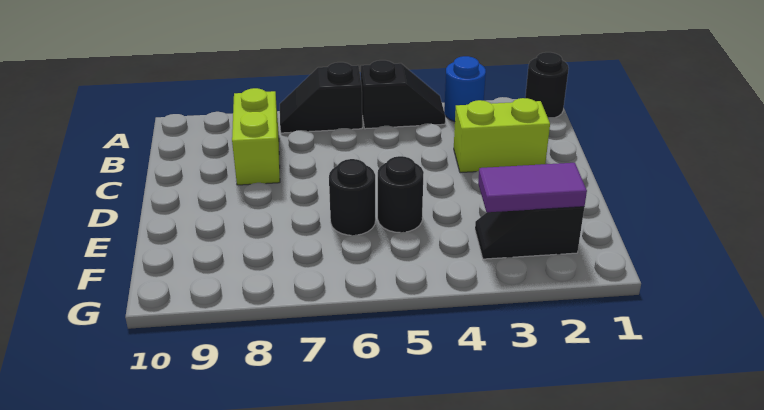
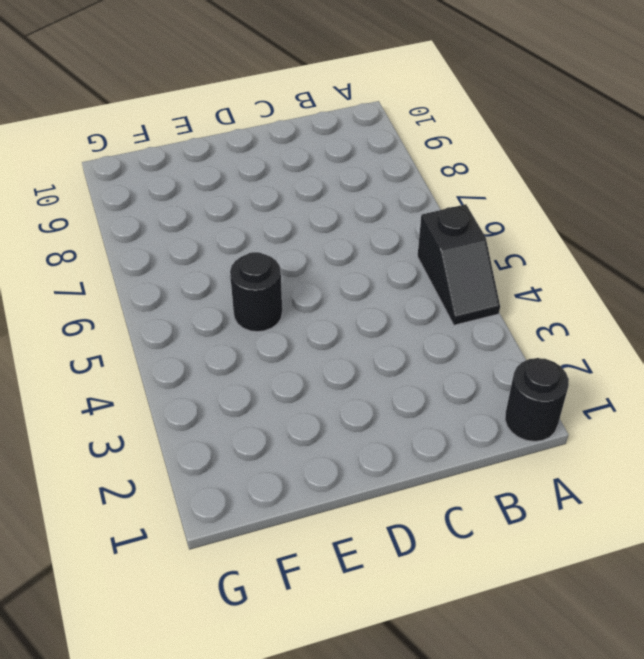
none -> blue round brick A3 level 1
none -> black slope A6:A7 level 1 top 6

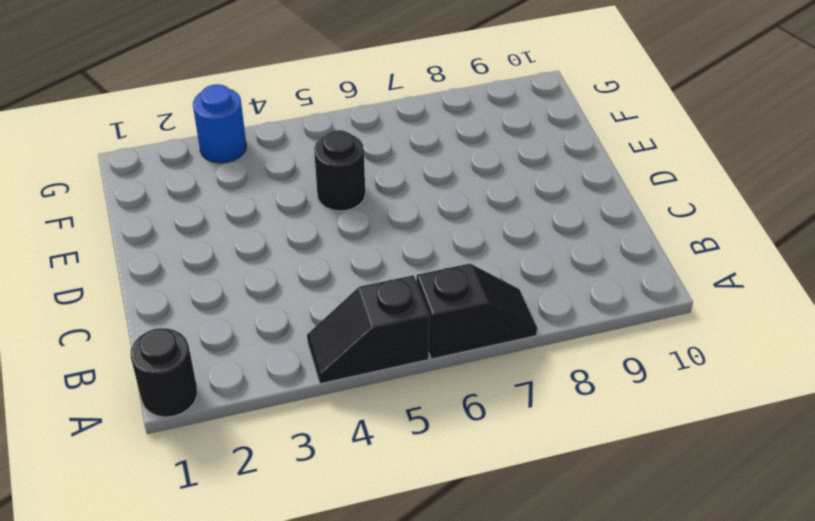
blue round brick G3 level 1 -> blue round brick A3 level 1
none -> lime brick B8:C8 level 1
none -> lime brick C2:C3 level 1

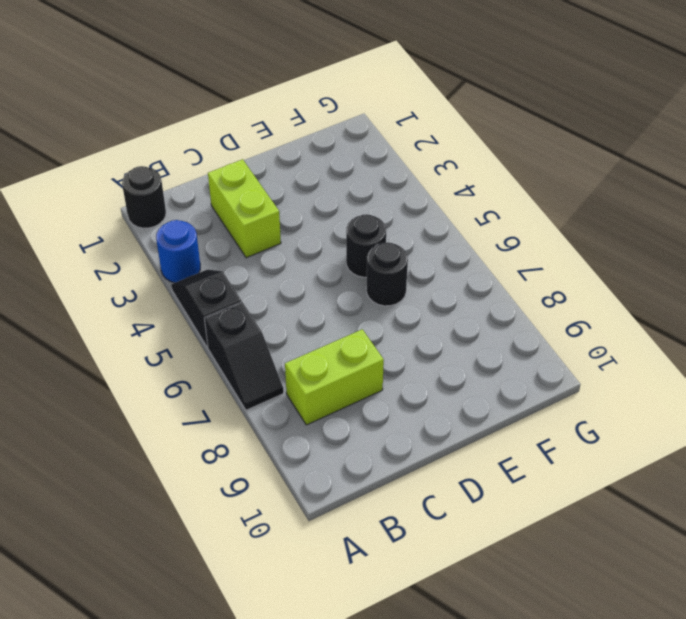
none -> black slope F2:F3 level 1 top 2
none -> purple tile F2:F3 level 2

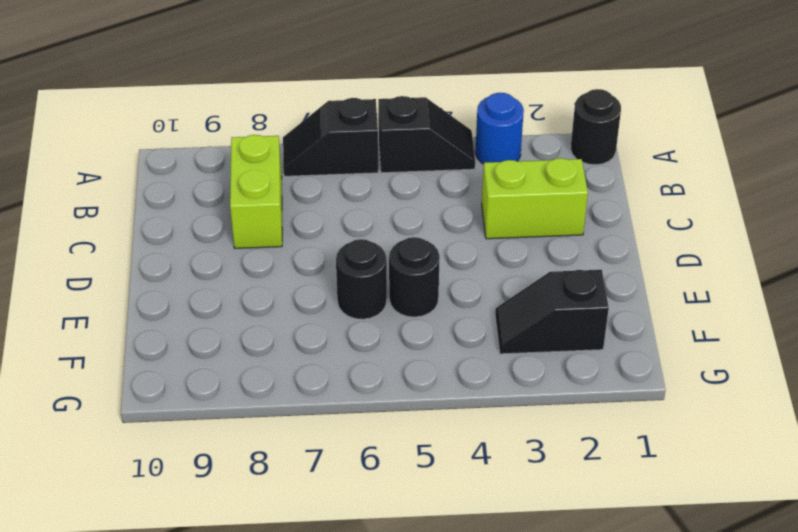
none -> purple tile F2:F3 level 2

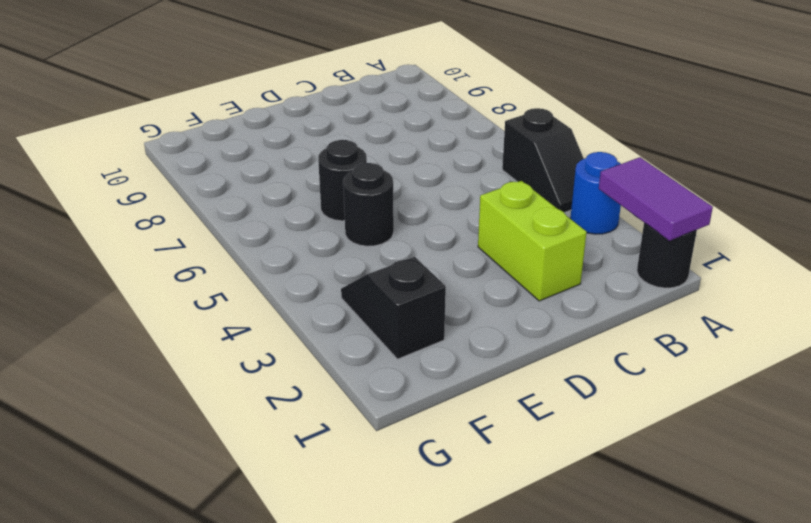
purple tile A1:A2 level 2 -> purple tile F2:F3 level 2
none -> black slope A6:A7 level 1 top 6
none -> lime brick B8:C8 level 1

